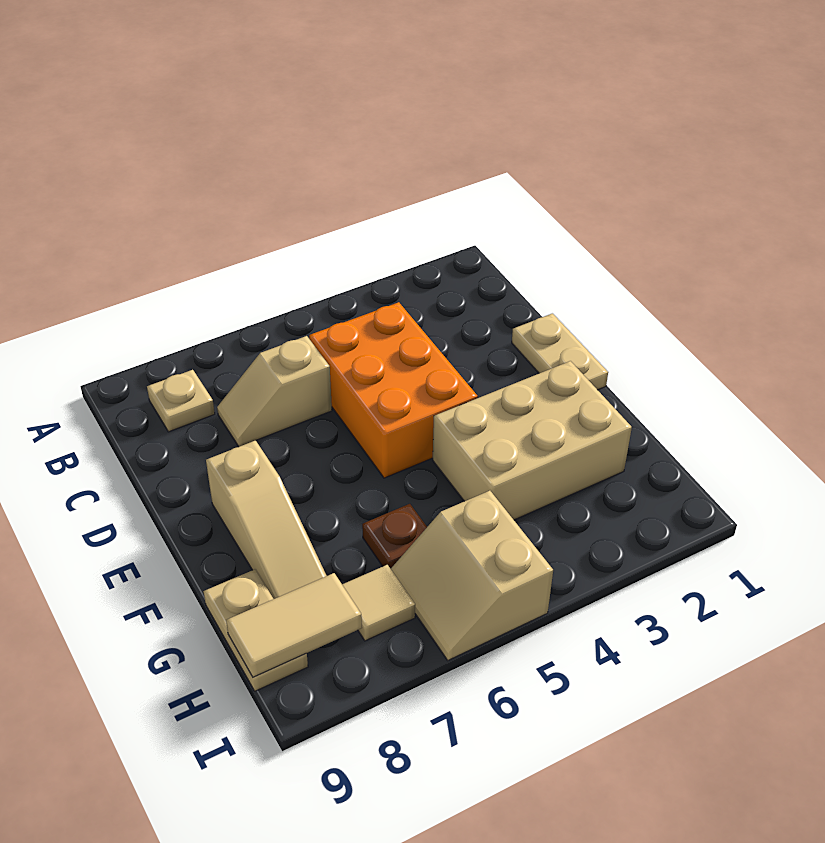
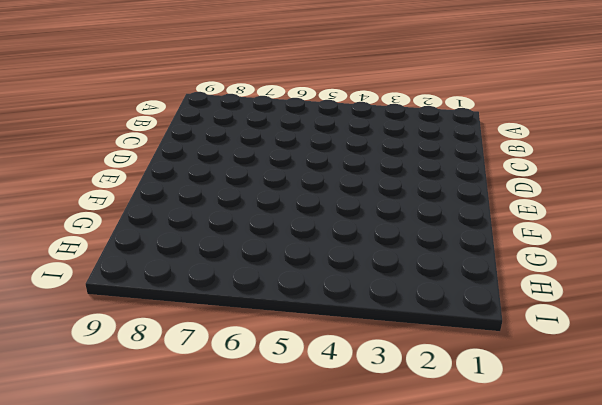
none -> tan plate B8 level 1
none -> orange brick C4:E5 level 1

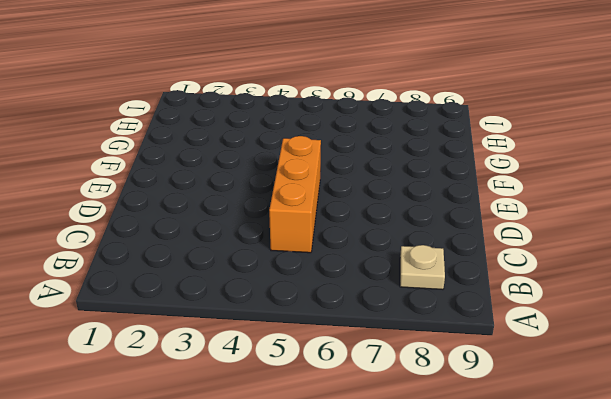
orange brick C5:E5 level 1 -> orange brick C4:E5 level 1
none -> tan slope C6:C7 level 1 top 6
none -> tan plate D1:E1 level 1

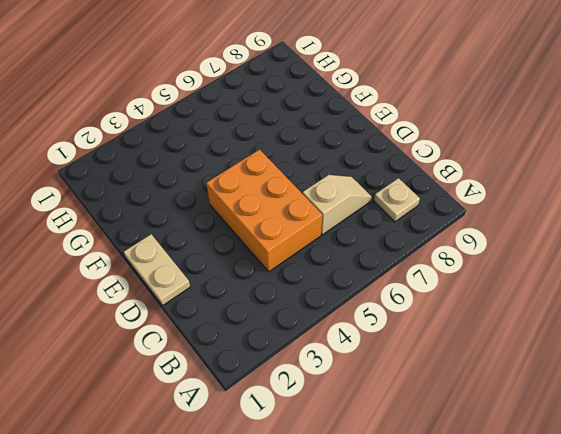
none -> tan slope E8:G8 level 1 top E
none -> tan brick F2:G4 level 1

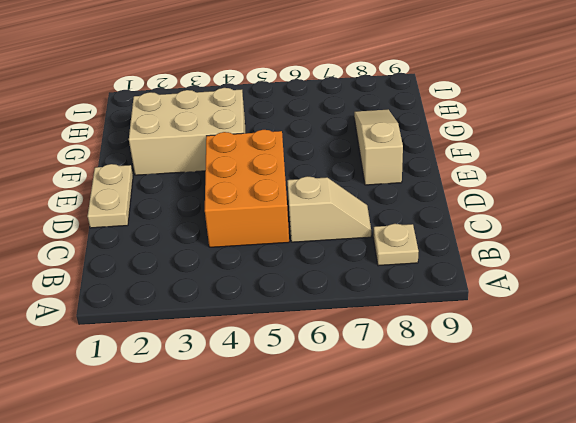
none -> brown plate G6 level 1
none -> tan plate G9:H9 level 1

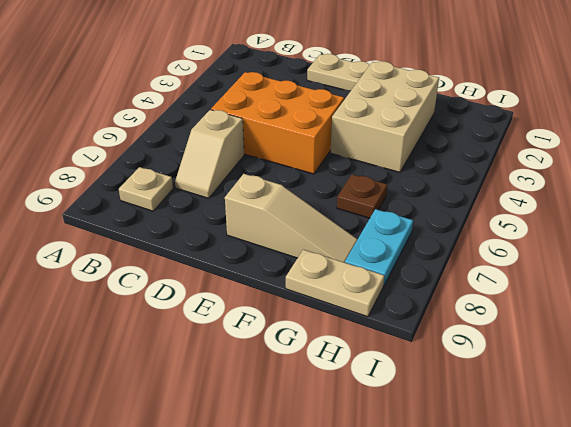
cyan plate H7:H8 level 1 -> tan tile H7 level 1
none -> tan slope H5:I6 level 1 top 5
none -> tan tile H8:H9 level 2

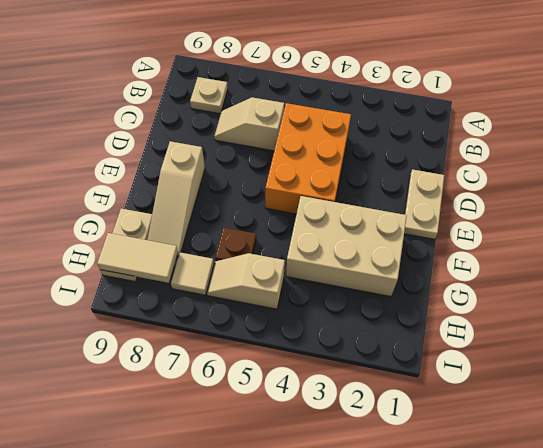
tan slope H5:H6 level 1 top 5 -> tan slope H5:I6 level 1 top 5

